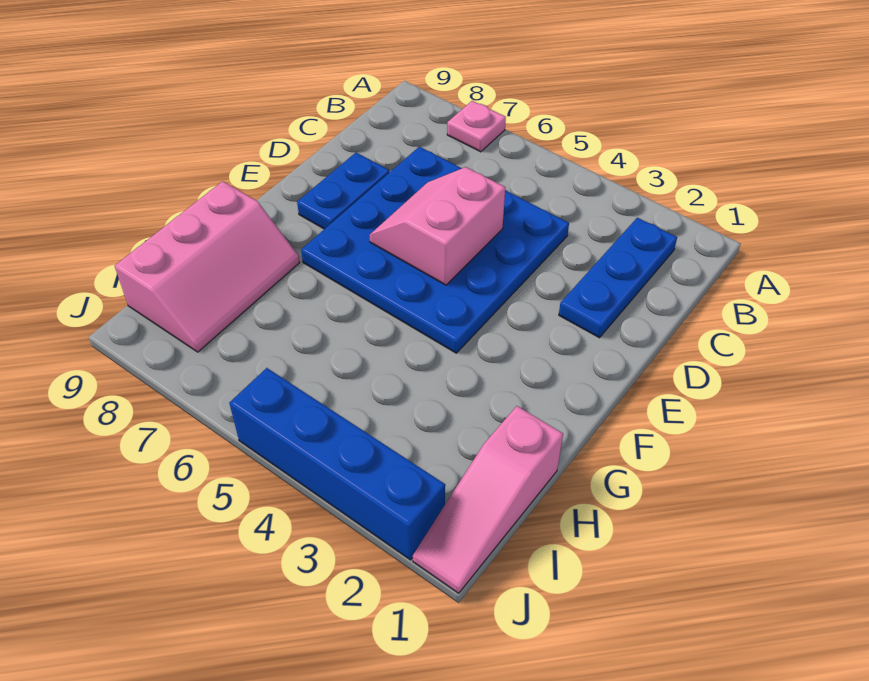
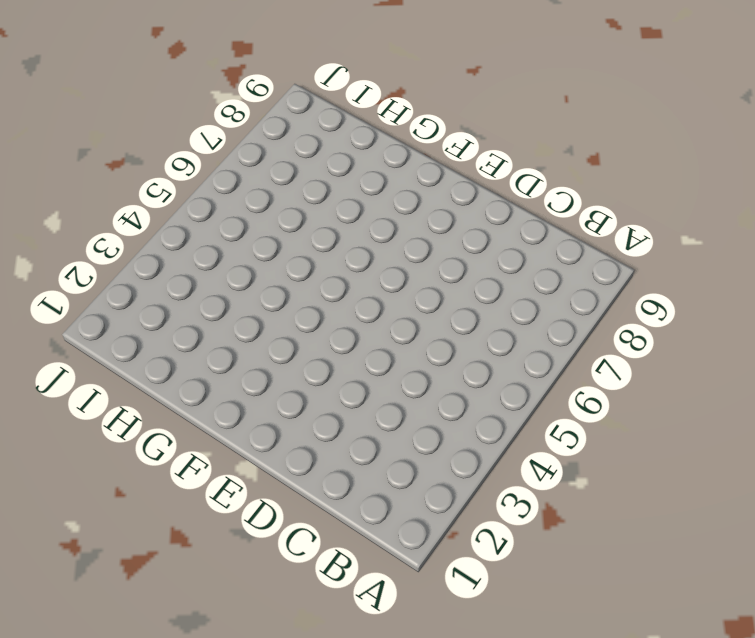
none -> pink plate A7 level 1
none -> blue plate B2:D2 level 1

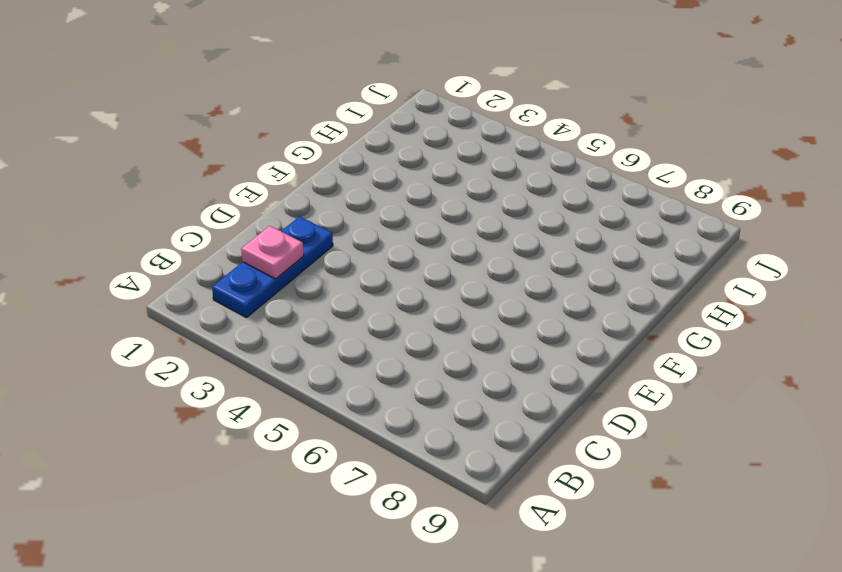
pink plate C2 level 2 -> pink plate A7 level 1
none -> blue plate C4:F7 level 1
none -> blue plate D8:E8 level 1

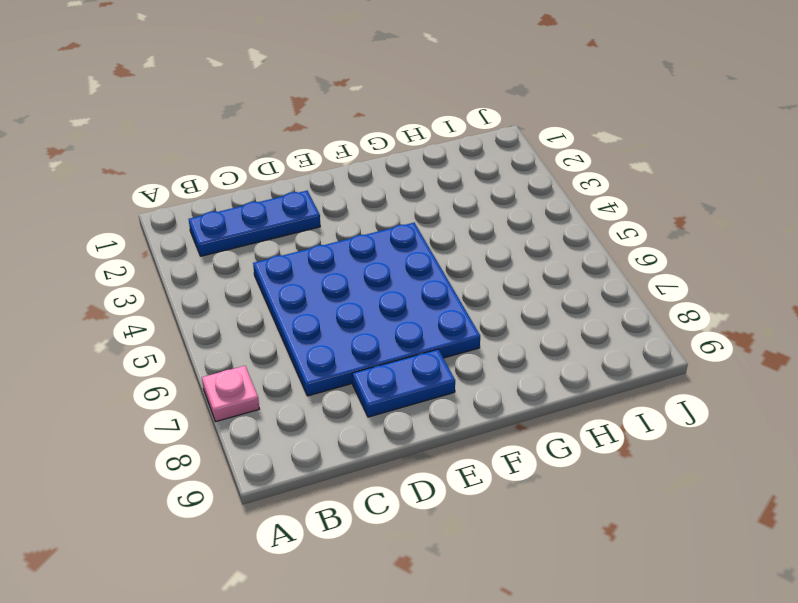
none -> pink slope G8:I9 level 1 top 9
none -> pink slope H1:J1 level 1 top H

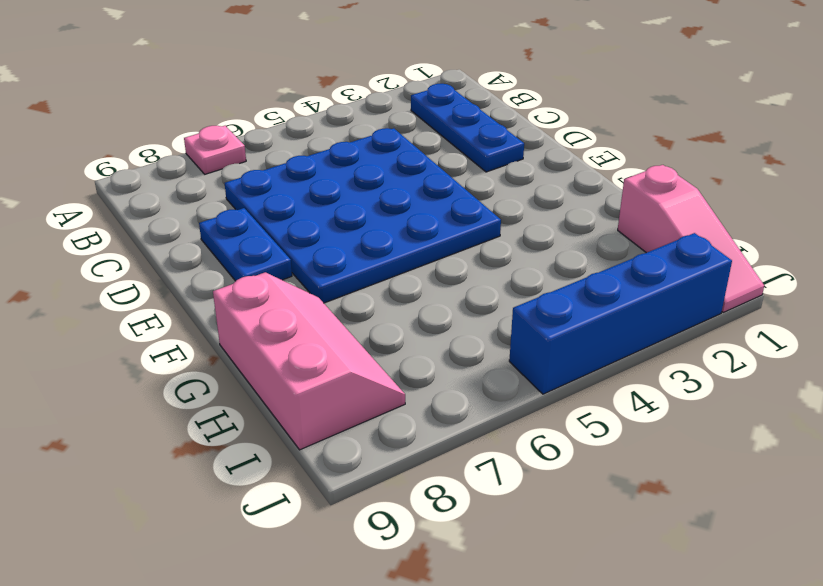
none -> pink slope D5:E6 level 2 top 5

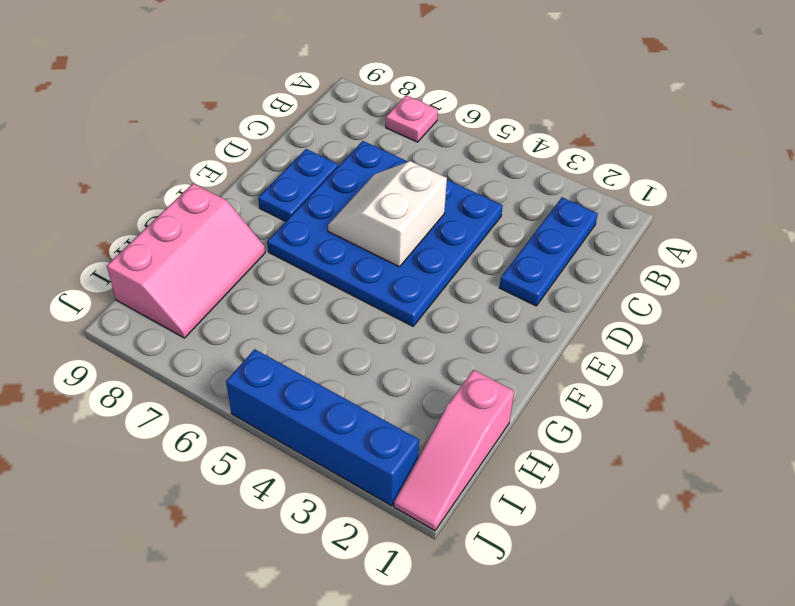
white slope D5:E6 level 2 top 5 -> pink slope D5:E6 level 2 top 5

